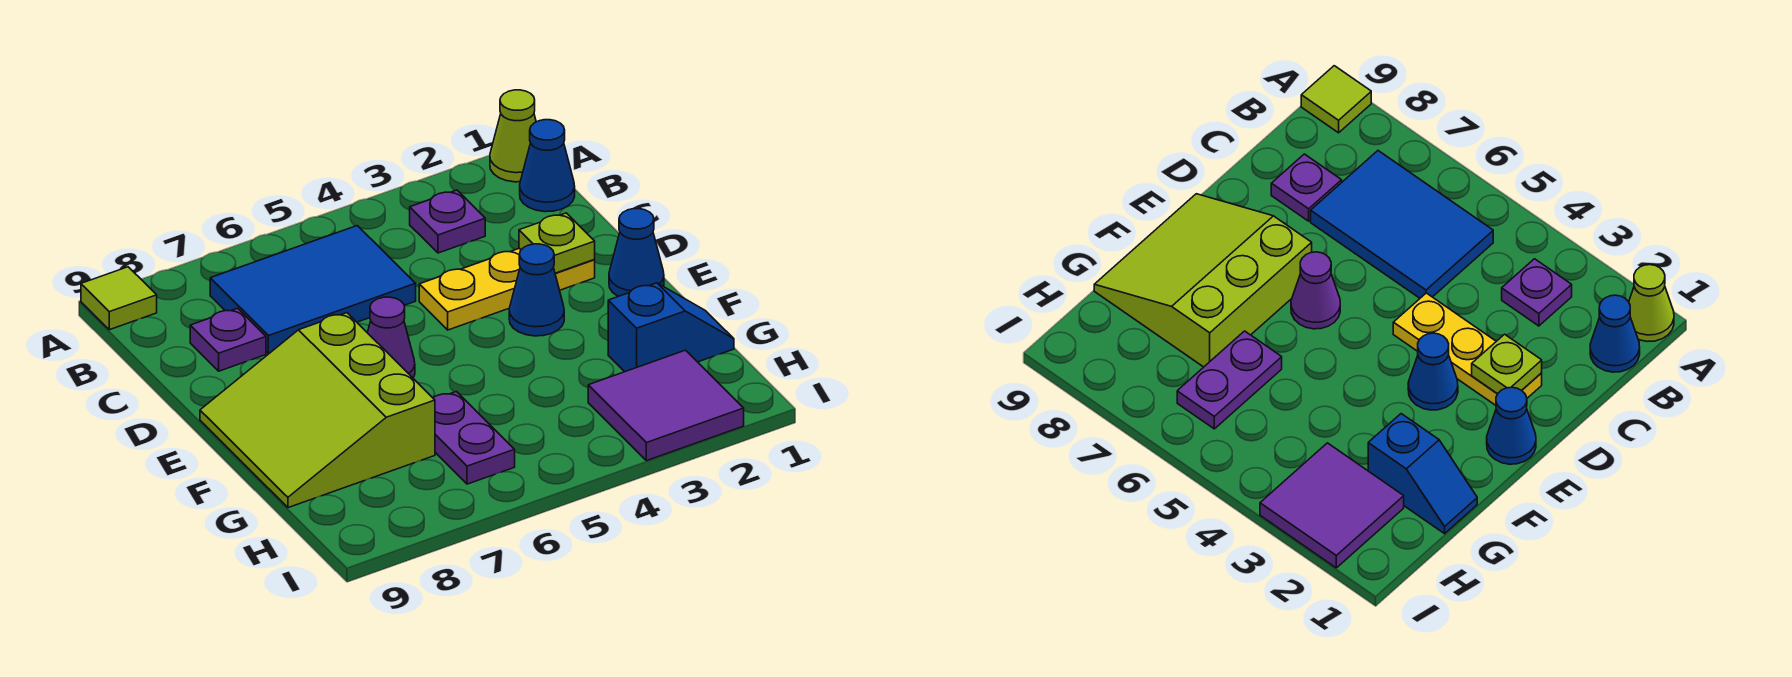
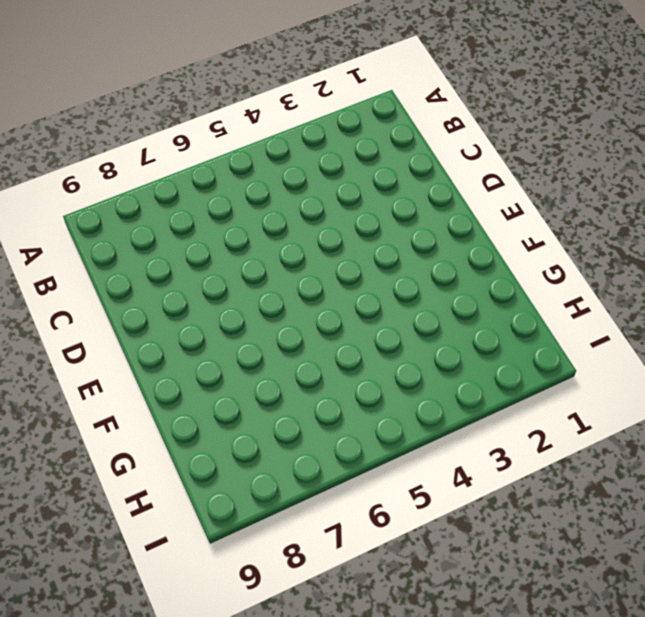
none -> lime cone A1 level 1
none -> lime tile A9 level 1
none -> blue cone B1 level 1

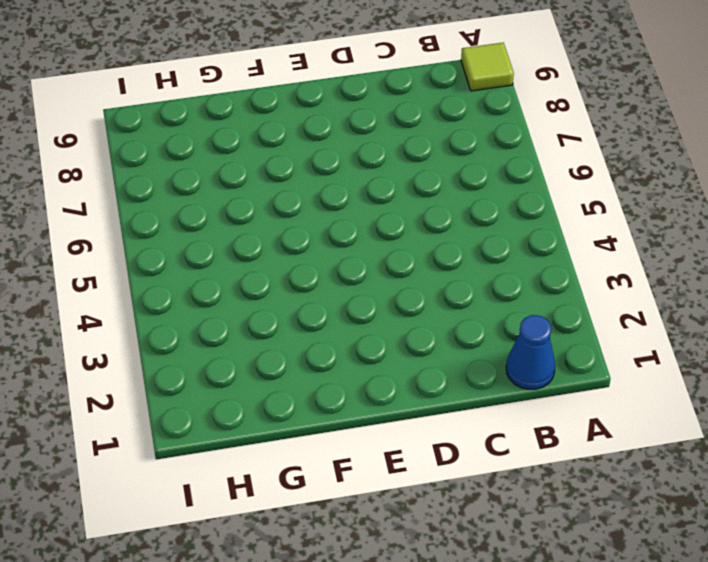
none -> lime cone A1 level 1
none -> purple plate B3 level 1
none -> blue tile B5:C7 level 1

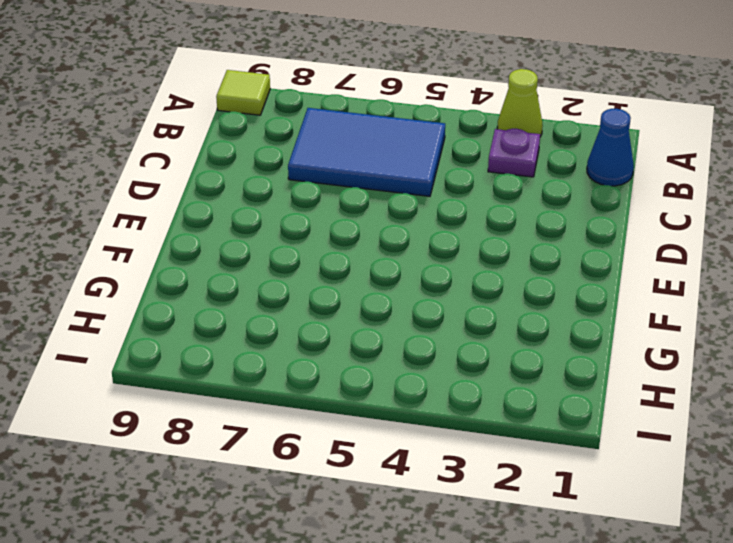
lime cone A3 level 1 -> lime cone A1 level 1
none -> purple plate C8 level 1
none -> yellow plate D2:D4 level 1
none -> blue cone E1 level 1

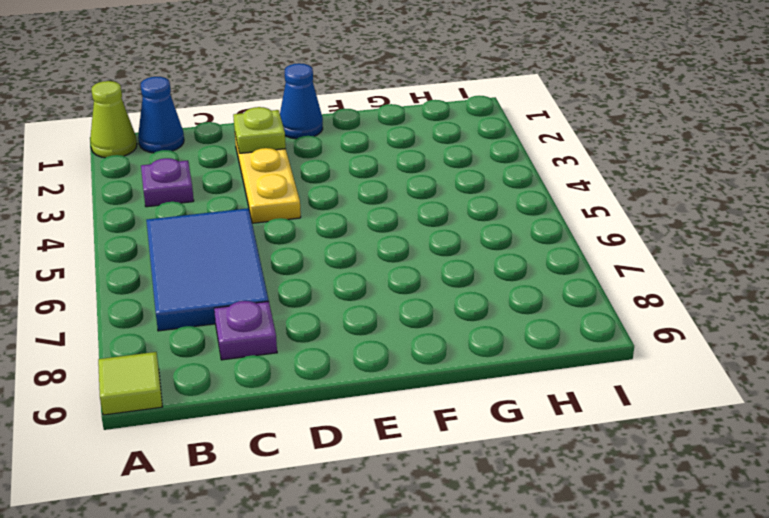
none -> blue cone E3 level 1
none -> purple cone E6 level 1
none -> lime slope E7:G9 level 1 top 7

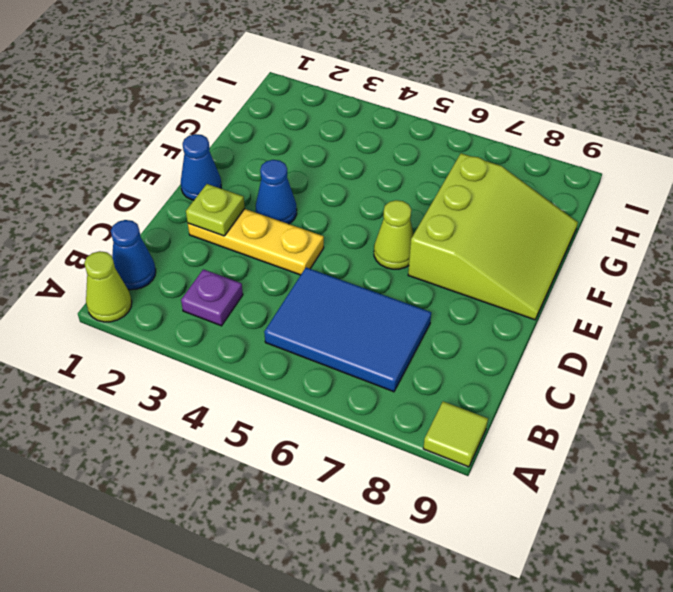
lime cone E6 level 1 -> purple cone E6 level 1
none -> purple plate C8 level 1
none -> blue slope G1:G2 level 1 top 2
none -> purple plate G6:H6 level 1

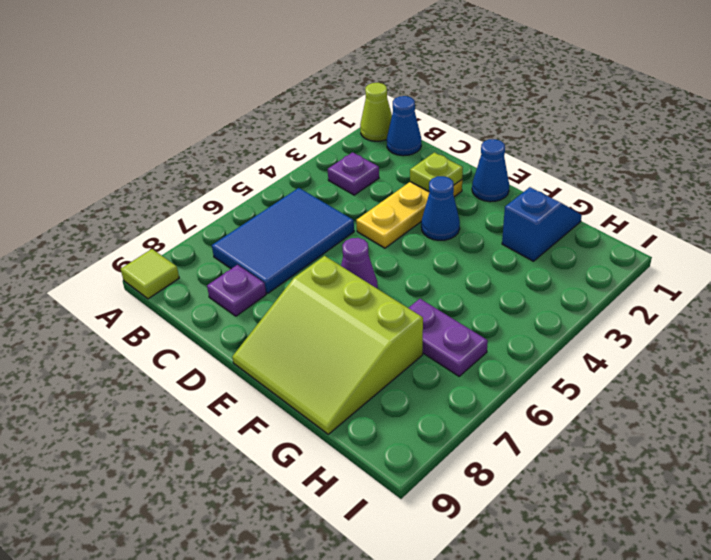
none -> purple tile H2:I3 level 1

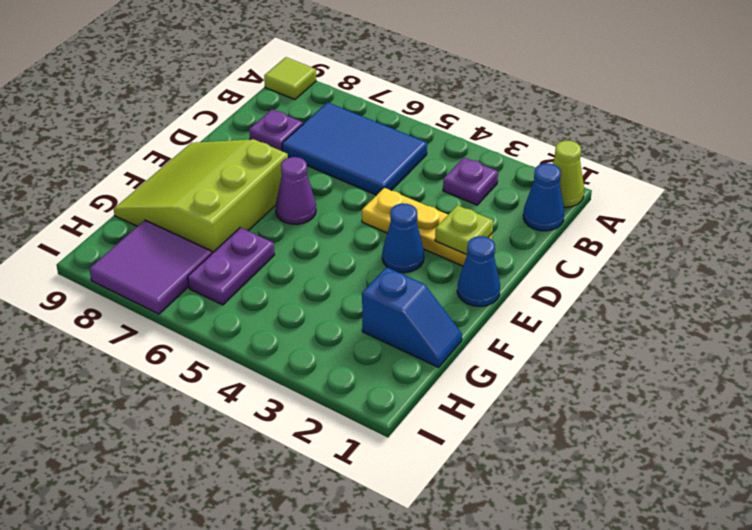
purple tile H7:I8 level 1 -> purple tile H2:I3 level 1

